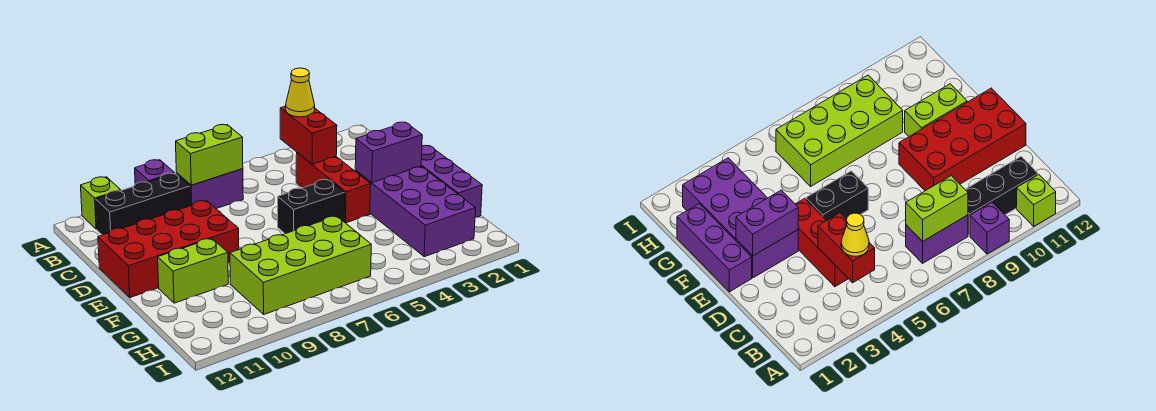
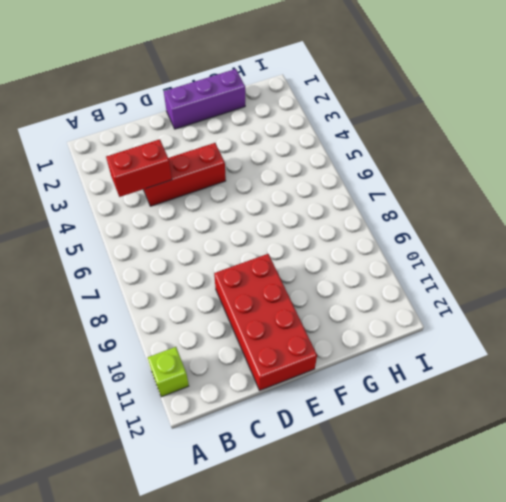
none -> purple brick A9 level 1
none -> purple brick B7:B8 level 1
none -> black brick B9:B11 level 1

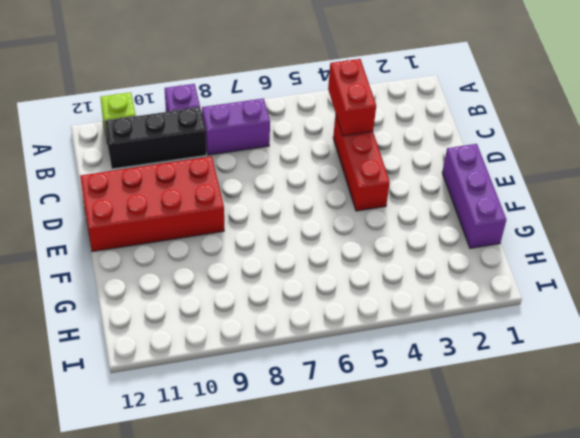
none -> purple brick E2:H3 level 1
none -> black brick E5:E6 level 1
none -> lime brick F10:F11 level 1

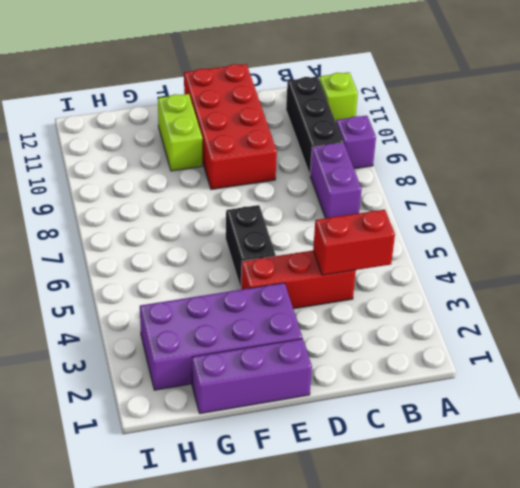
none -> lime brick G6:H9 level 1
none -> lime brick B7:B8 level 2
none -> purple brick E2:E3 level 2

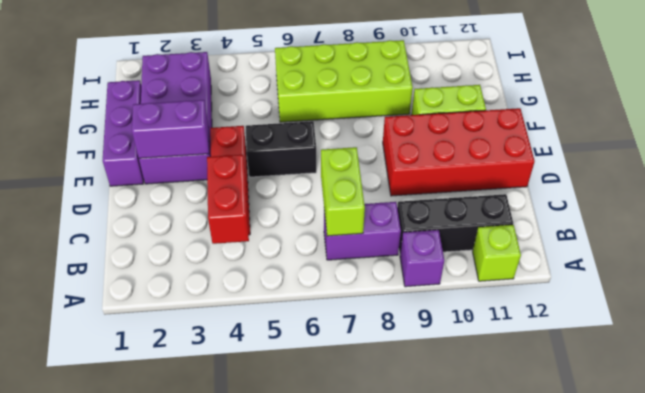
lime brick B7:C7 level 2 -> lime brick B7:B8 level 2
none -> yellow cone B4 level 3

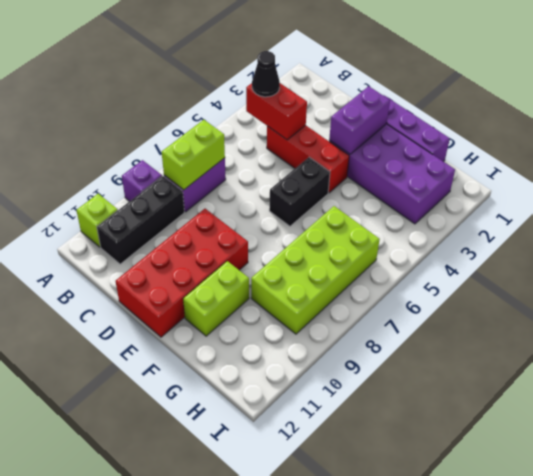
black cone B4 level 3 -> yellow cone B4 level 3

